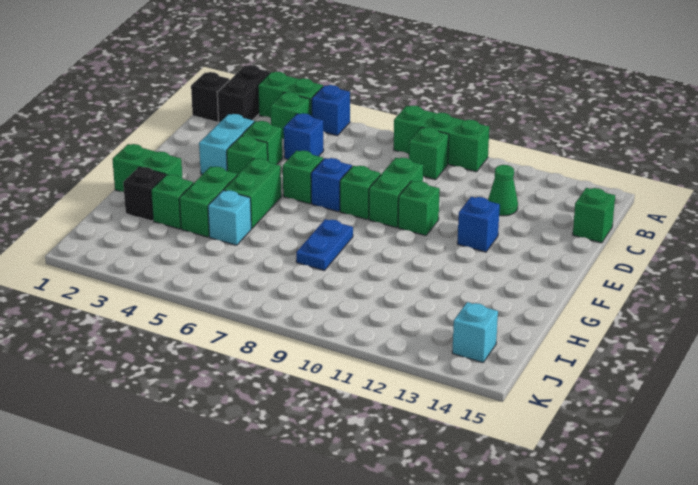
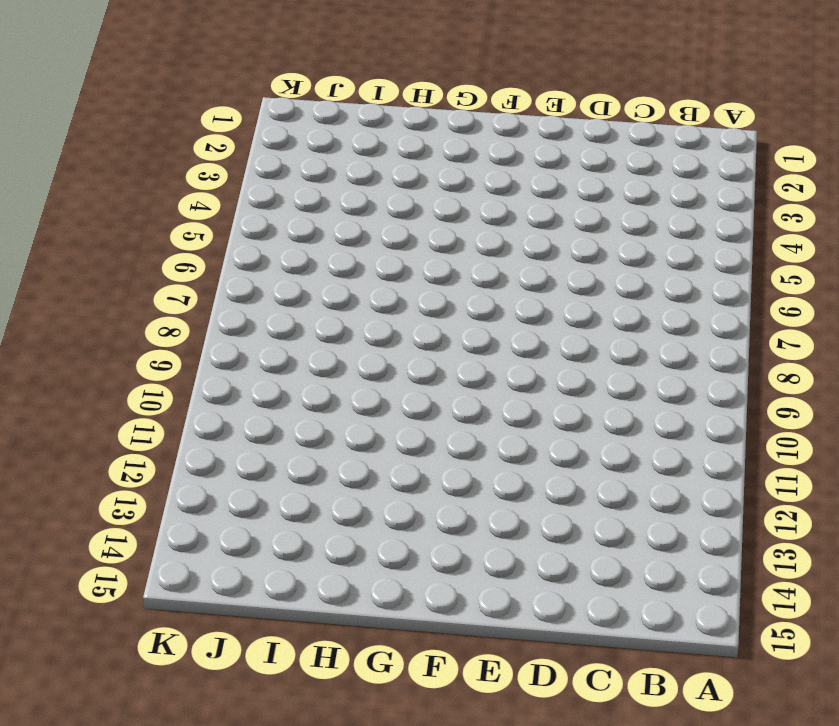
none -> black brick A2:B2 level 1
none -> green brick A3:A4 level 1
none -> blue brick A5 level 1

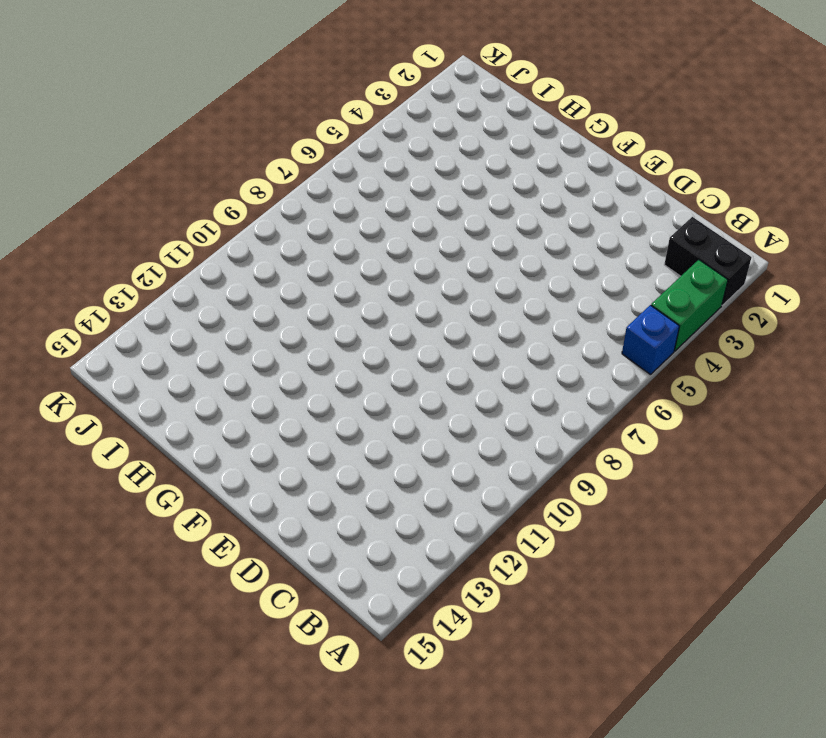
none -> green brick A8:A10 level 1
none -> black brick B1 level 1
none -> green brick B4 level 1

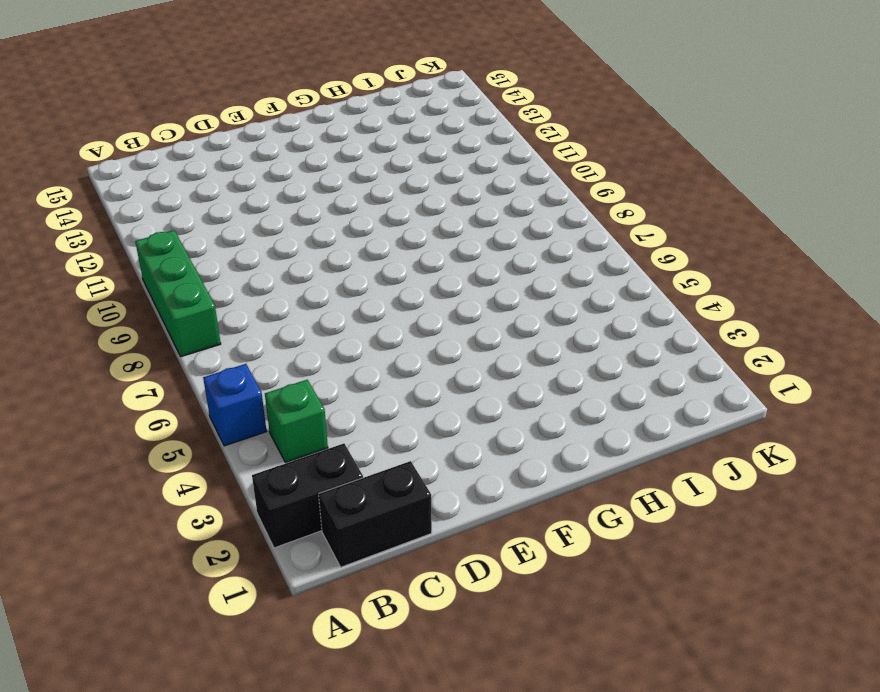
black brick B1:C1 level 1 -> black brick B1 level 1
none -> green brick A3:A4 level 1
none -> green brick B9 level 1
none -> blue brick C5 level 1

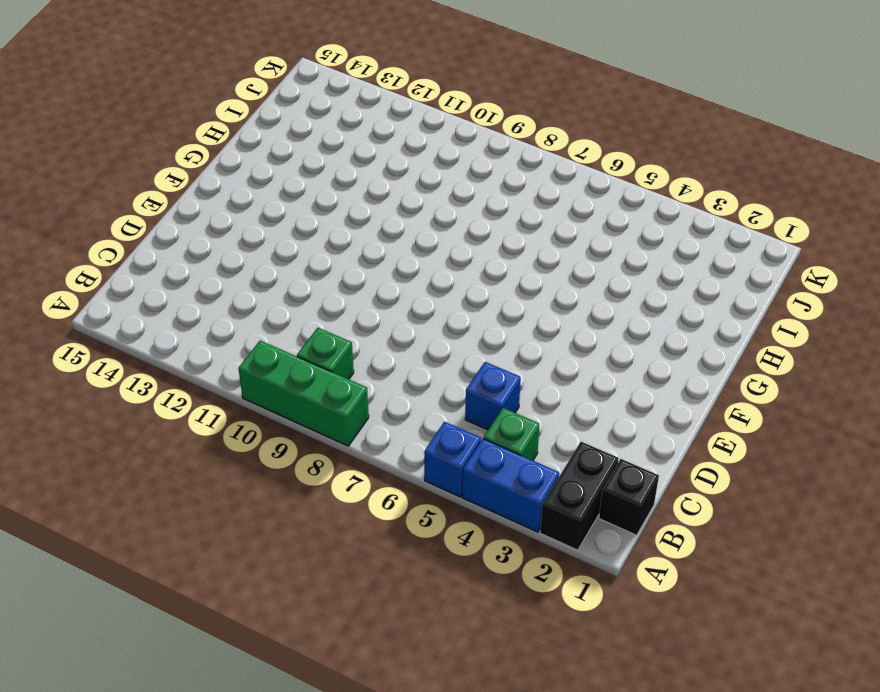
blue brick A3:A4 level 1 -> green brick A3:A4 level 1
none -> green cone C12 level 1
none -> green brick C15 level 1
none -> cyan brick D3:E3 level 1

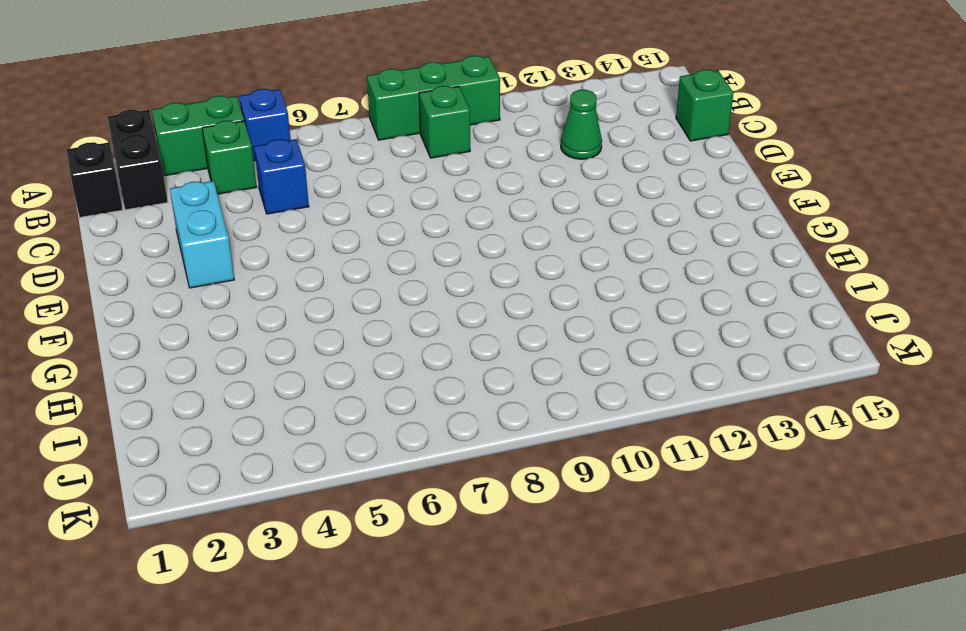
none -> green brick D4 level 1
none -> green brick D9:E9 level 1
none -> green brick E4 level 1

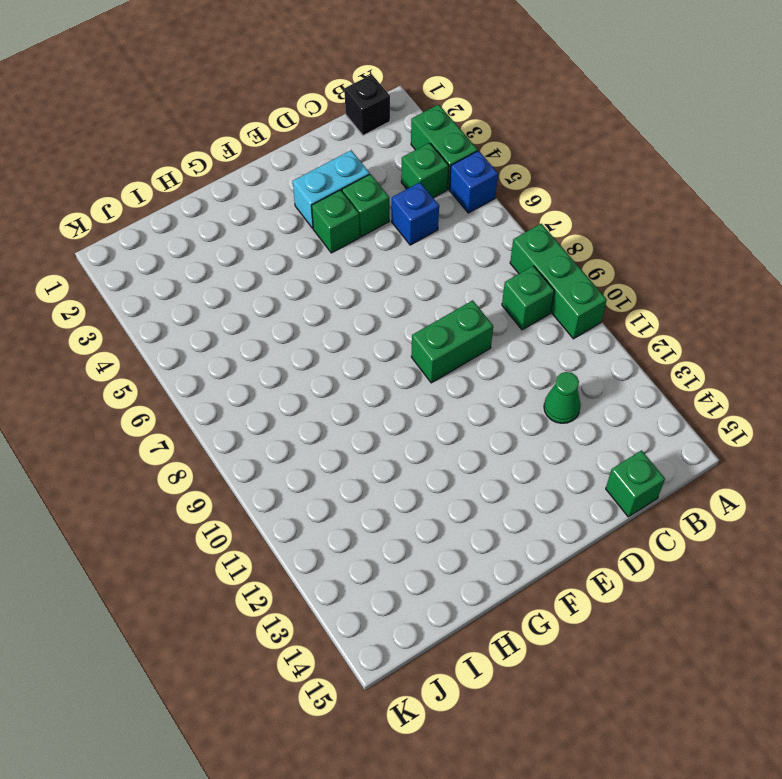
none -> black brick A2:B2 level 1
none -> green brick E6 level 1
none -> blue brick E7 level 1

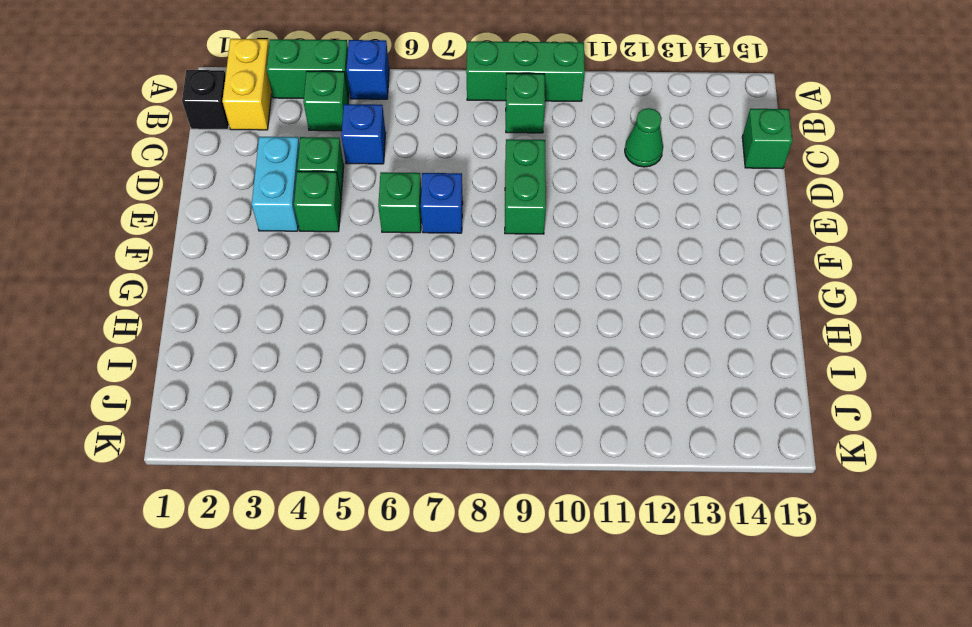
yellow brick A2:B2 level 1 -> black brick A2:B2 level 1
none -> green brick E8 level 1
none -> green brick E10 level 1
none -> blue brick E12 level 1

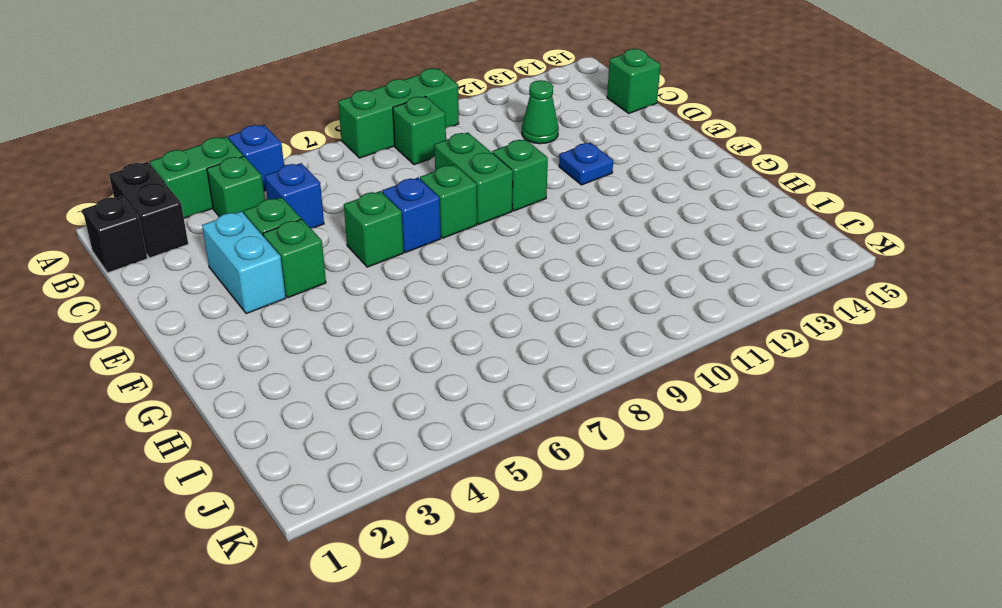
blue plate E12 level 1 -> blue brick E12 level 1
none -> green brick F5:G5 level 1
none -> green brick G1:G2 level 1
none -> green brick G4:H4 level 1

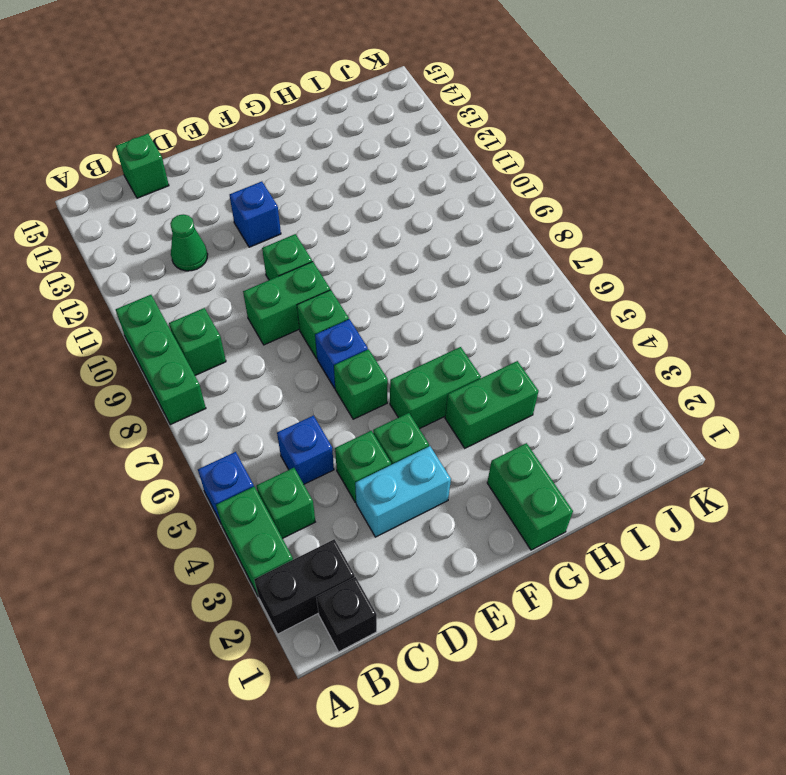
none -> blue plate G8:H8 level 1
none -> black brick H2 level 1
none -> green brick H3 level 1

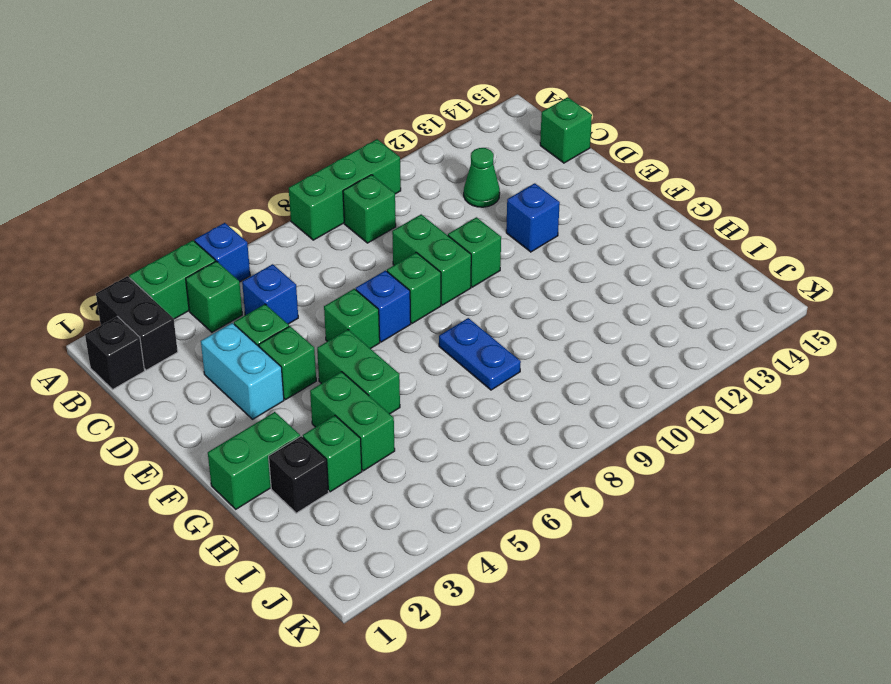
none -> cyan brick H5 level 1
none -> cyan brick J14 level 1

